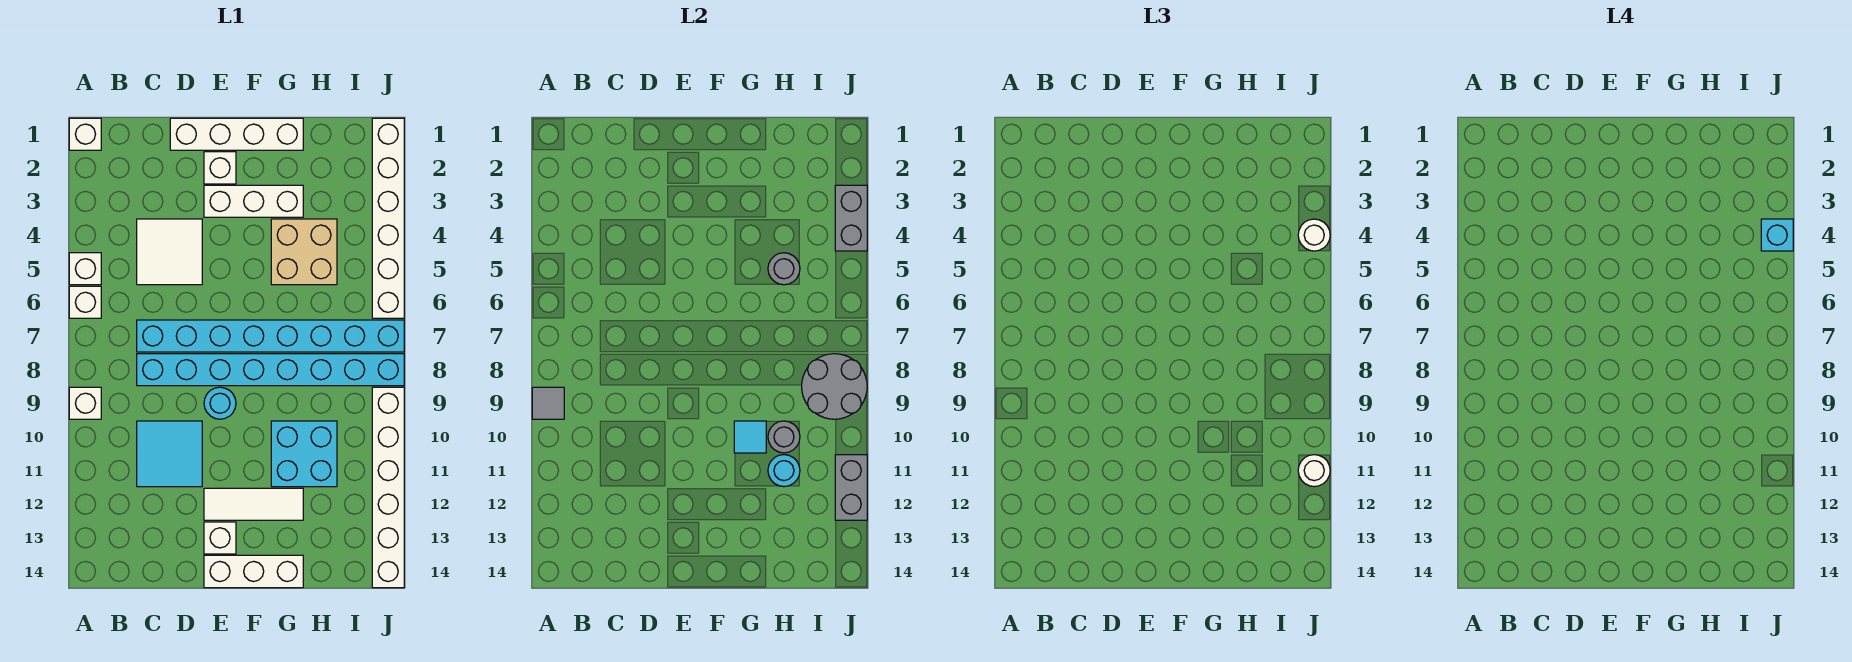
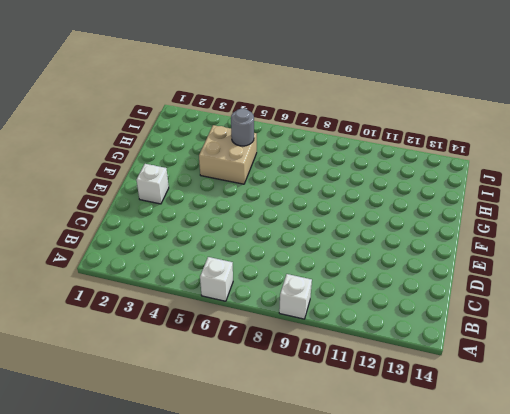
none -> white brick A1 level 1
none -> white brick A5 level 1
none -> white tile C4:D5 level 1
none -> cyan brick C7:J7 level 1

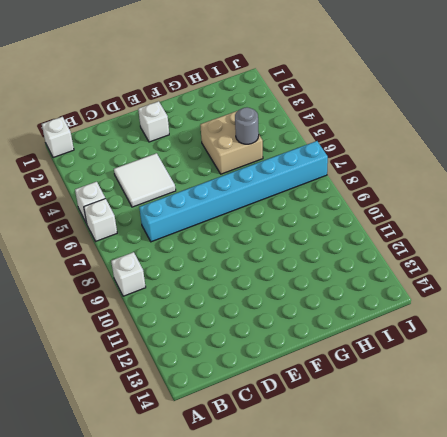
none -> cyan brick C8:J8 level 1
none -> cyan tile C10:D11 level 1
none -> white brick D1:G1 level 1
none -> white brick E3:G3 level 1

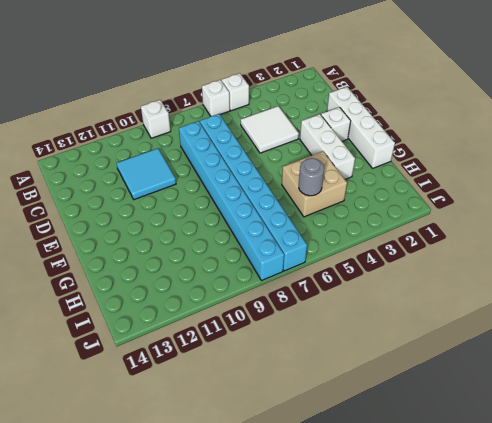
none -> white brick A1 level 1
none -> cyan round brick E9 level 1
none -> white tile E12:G12 level 1
none -> white brick E13 level 1

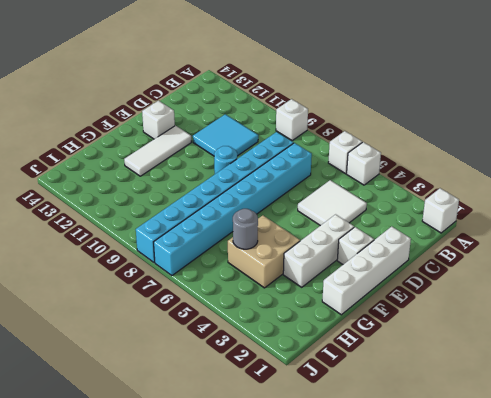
none -> white brick E14:G14 level 1
none -> cyan brick G10:H11 level 1
none -> white brick J1:J6 level 1
none -> white brick J9:J14 level 1

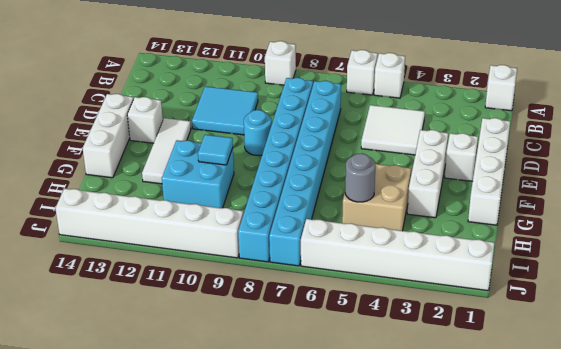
none -> grey tile A9 level 2
none -> grey round brick H10 level 2
none -> cyan round brick H11 level 2
none -> grey round brick I8:J9 level 2

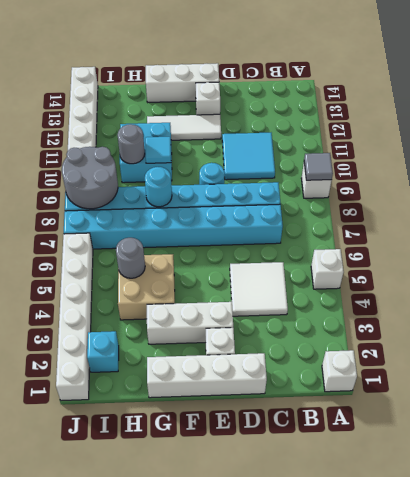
cyan round brick G8 level 2 -> cyan round brick H11 level 2
cyan brick I2 level 1 -> cyan brick J4 level 4
none -> white brick A6 level 1
none -> grey brick J3:J4 level 2
none -> grey brick J11:J12 level 2
none -> white round brick J4 level 3

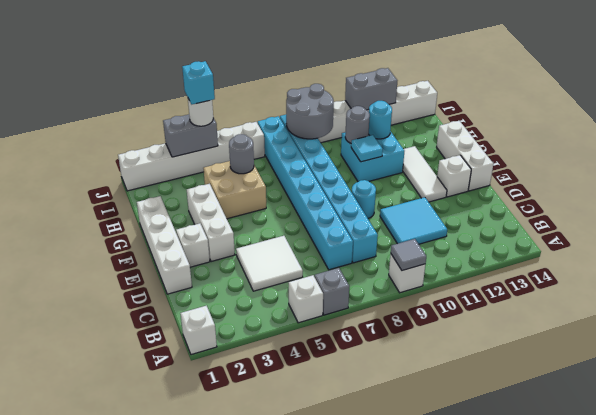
grey brick A6 level 1 -> white brick A6 level 1
none -> white round brick J11 level 3

